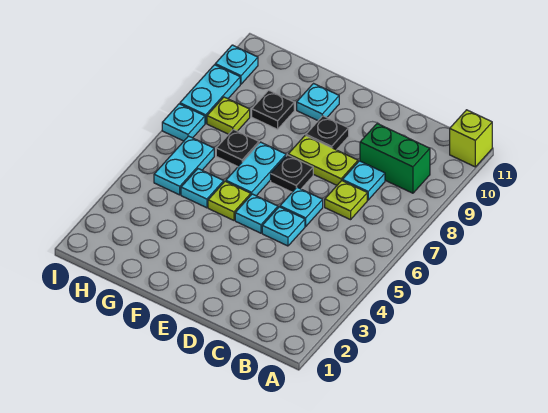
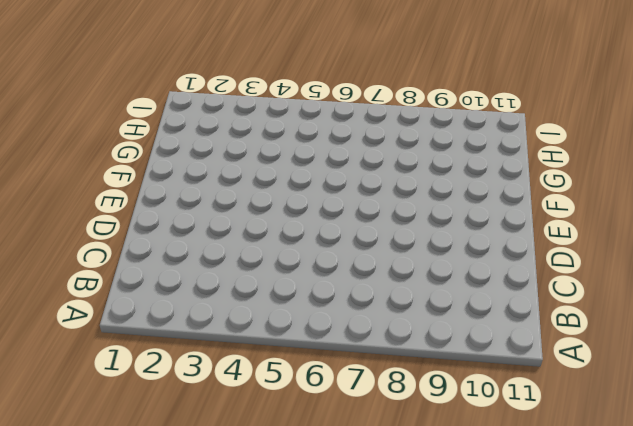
none -> lime brick A11 level 1
none -> green brick B9:C9 level 1
none -> lime plate C7 level 1

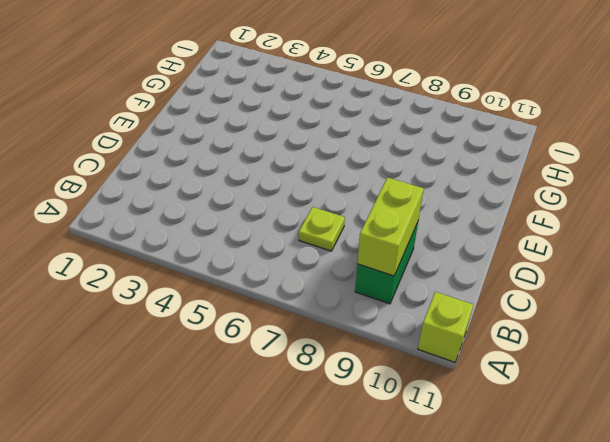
lime brick B9:C9 level 2 -> none
none -> cyan plate C8 level 1
none -> cyan plate D5 level 1
none -> cyan plate D6 level 1

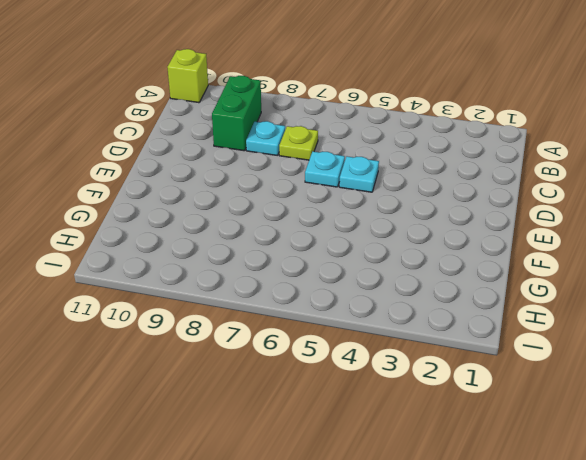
none -> lime plate D8:E8 level 1
none -> cyan plate E5 level 1
none -> black plate E7 level 1

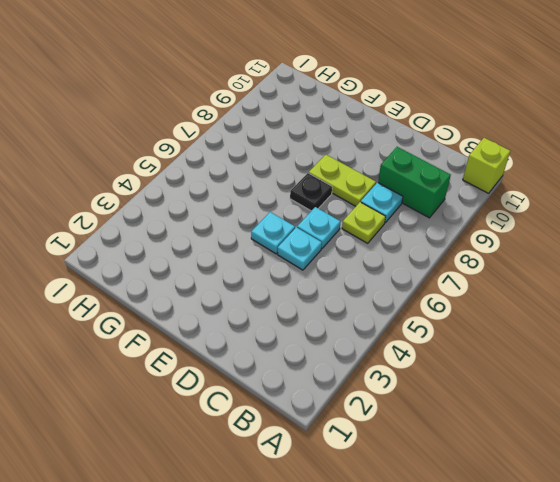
none -> black plate E9 level 1
none -> lime plate F5 level 1
none -> cyan plate F6:F7 level 1

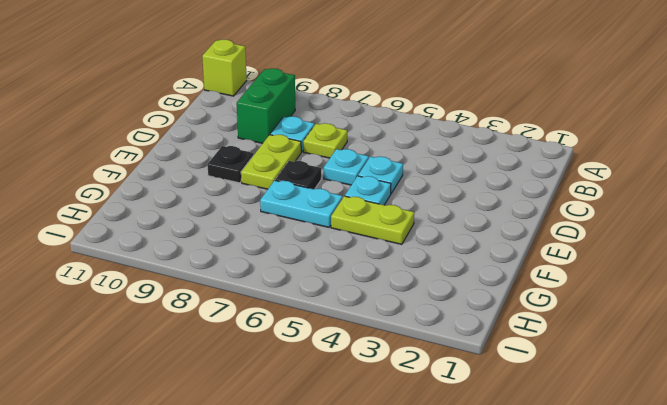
lime plate F4:F5 level 1 -> lime plate F5 level 1
none -> cyan plate F10 level 1
none -> cyan plate G5 level 1
none -> black plate G7 level 1

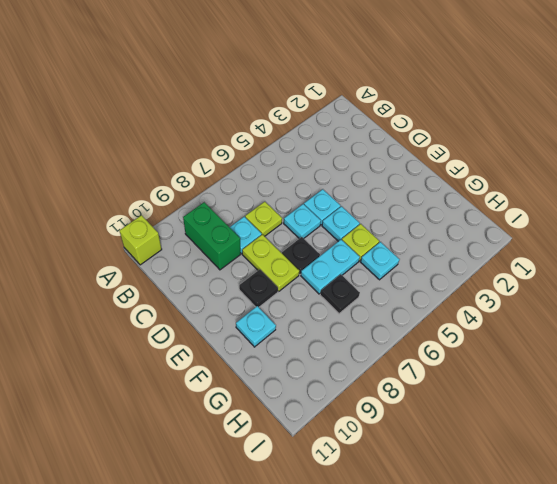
none -> black plate G9 level 1
none -> cyan plate H5:H6 level 1
none -> lime plate H8 level 1

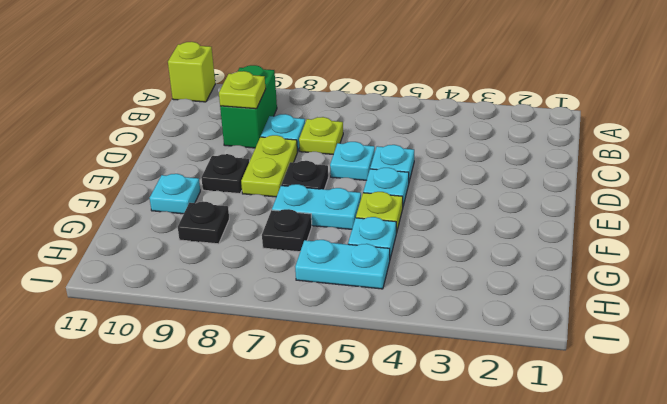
lime plate C9 level 2 -> lime plate H8 level 1
none -> cyan plate I7 level 1
none -> cyan plate I8:I9 level 1
none -> cyan plate I10 level 1

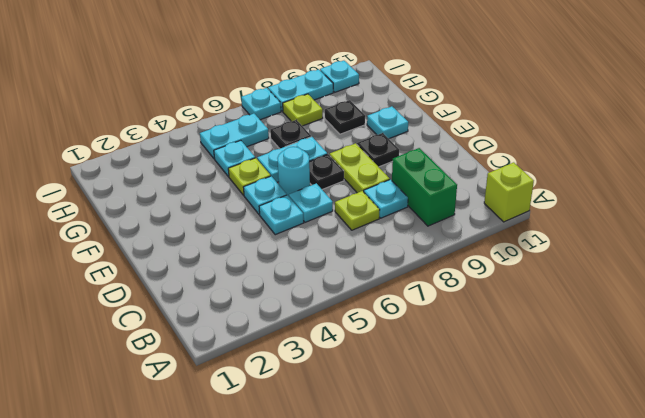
cyan round brick E6 level 1 -> none

